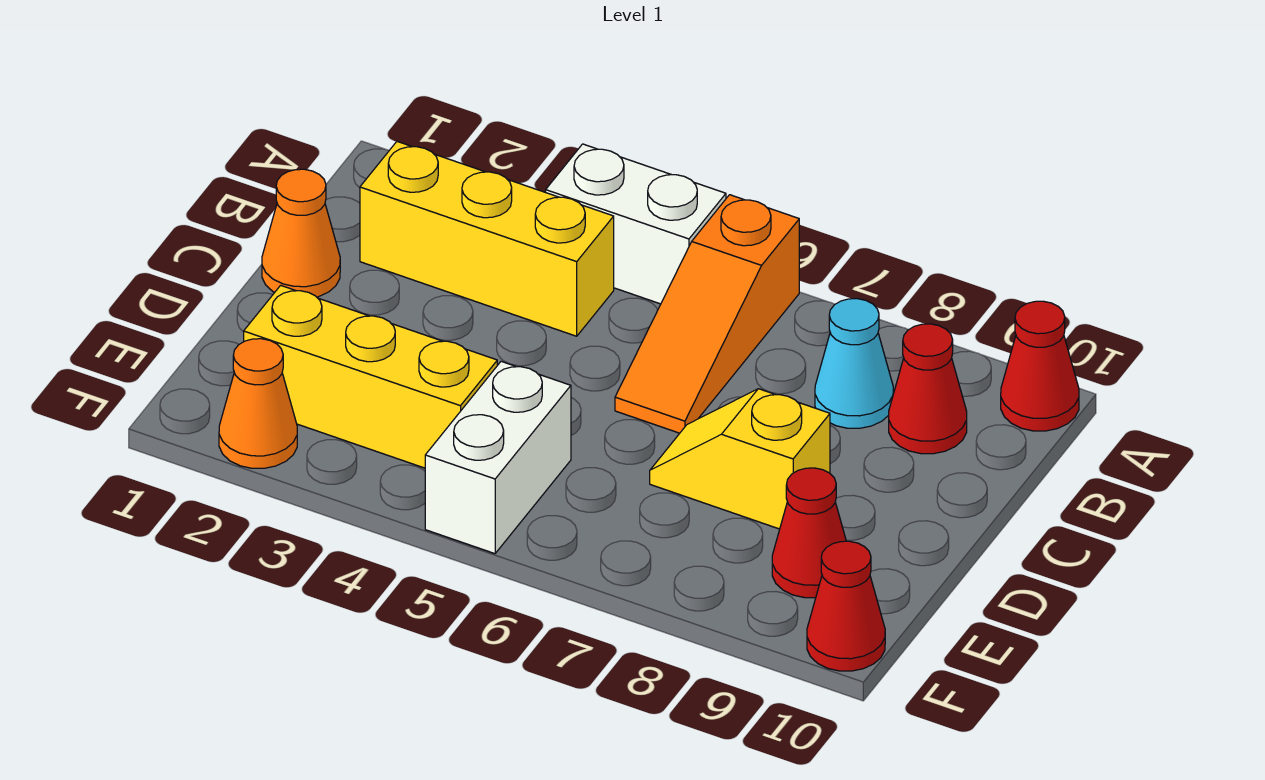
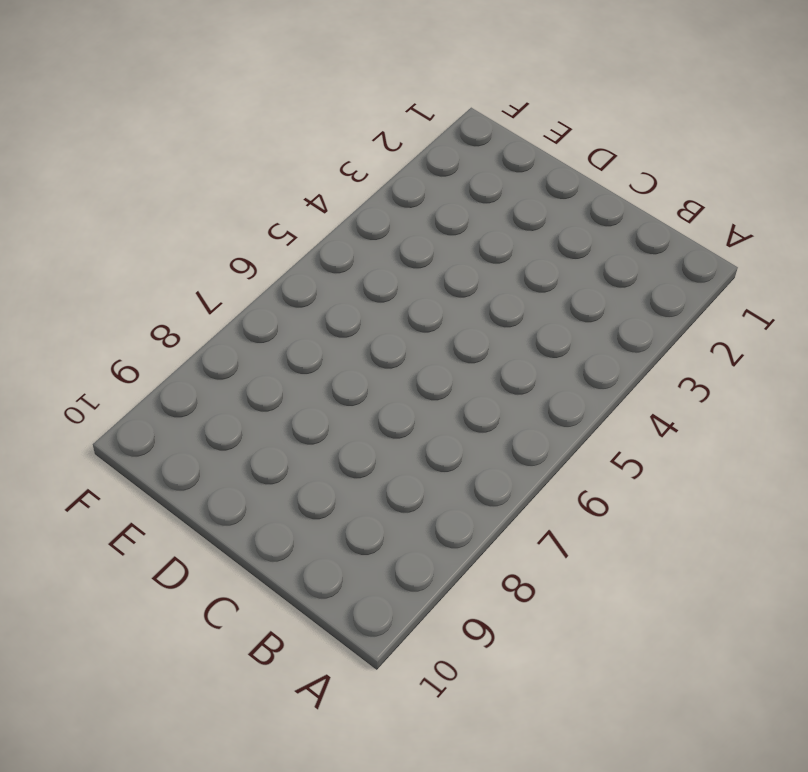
none -> white brick A4:A5 level 1
none -> orange slope A6:C6 level 1 top A
none -> red cone A10 level 1

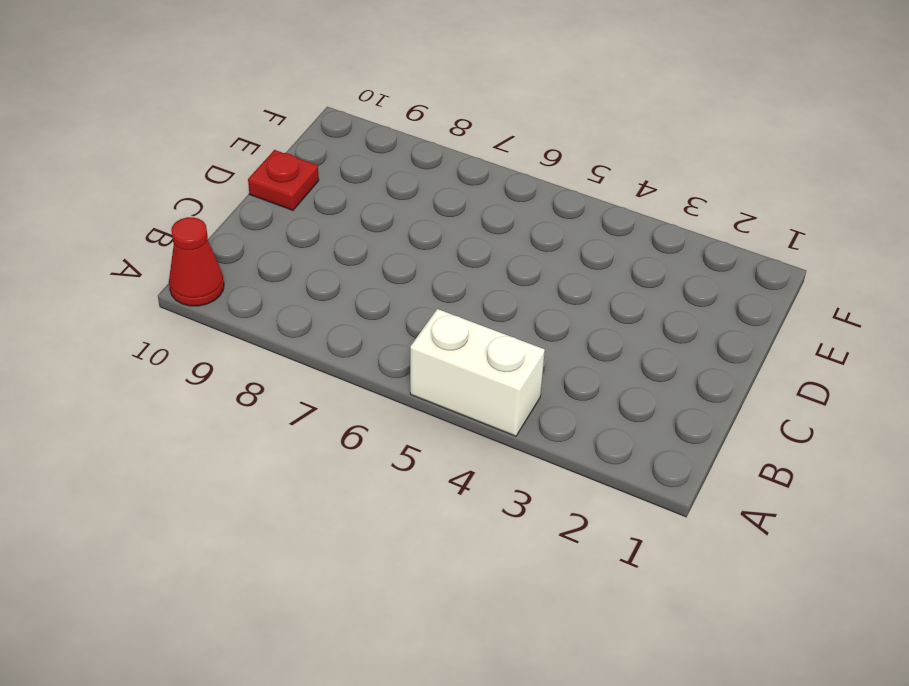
red plate D10 level 1 -> none
none -> orange slope A6:C6 level 1 top A
none -> yellow brick B2:B4 level 1
none -> cyan cone B8 level 1

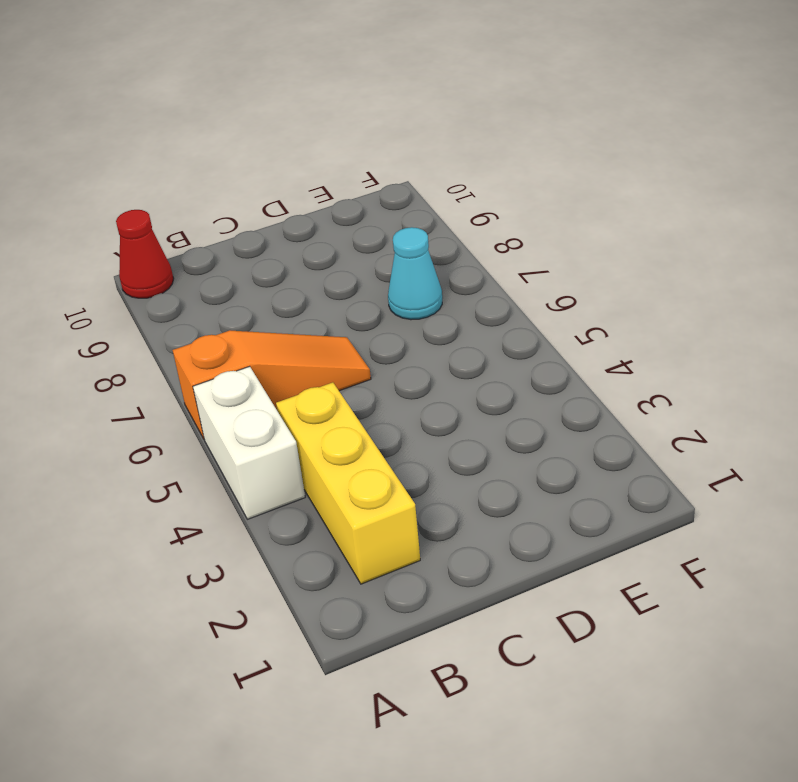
cyan cone E7 level 1 -> cyan cone B8 level 1
none -> red cone B9 level 1
none -> orange cone C1 level 1
none -> yellow slope D7:D8 level 1 top 8

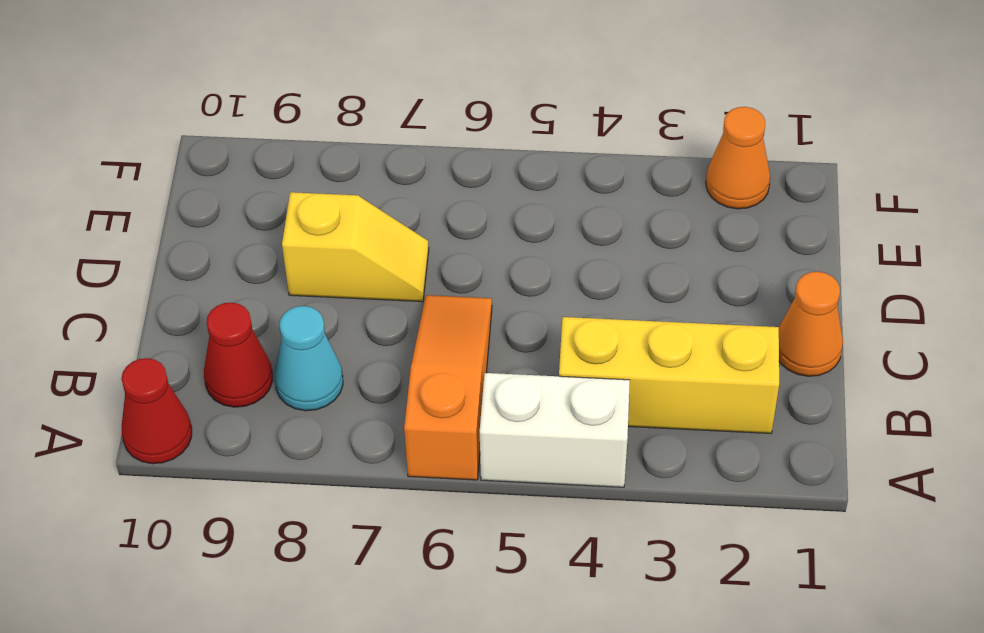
none -> yellow brick E2:E4 level 1
none -> white brick E5:F5 level 1
none -> red cone E9 level 1

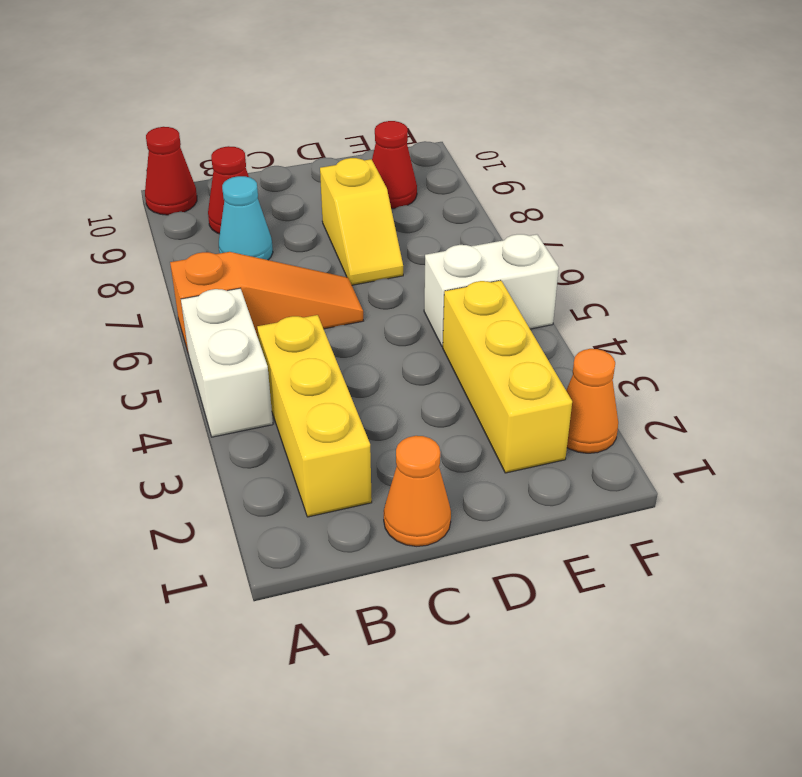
none -> red cone F10 level 1

